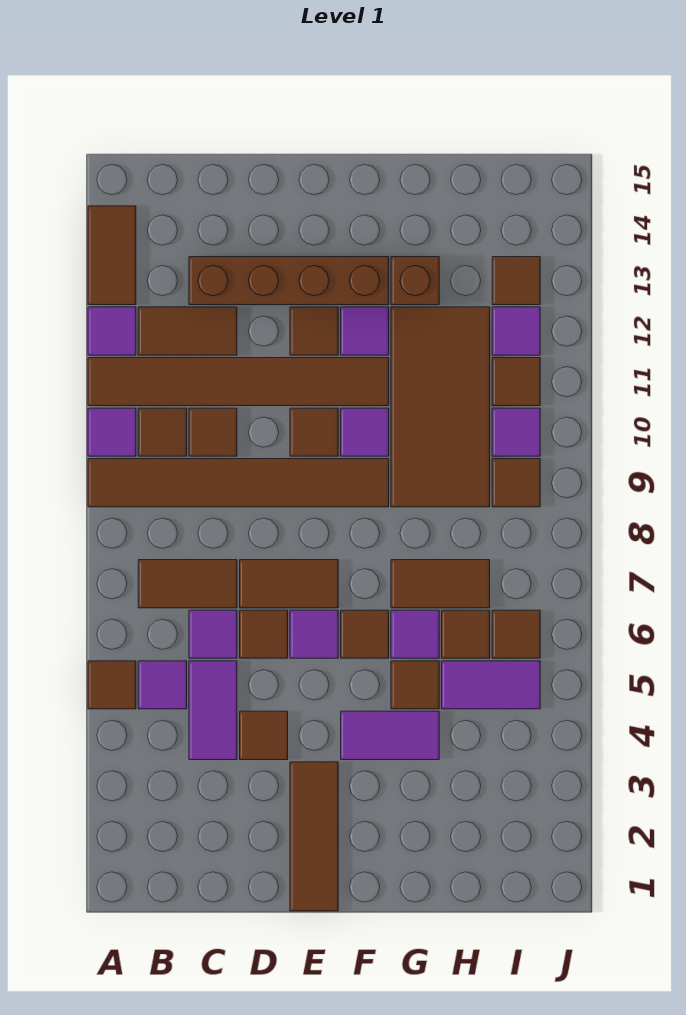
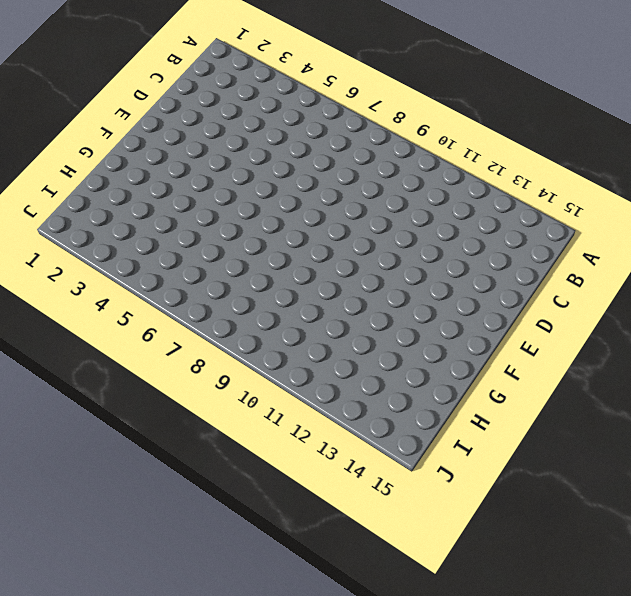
none -> brown tile A5 level 1
none -> brown tile A9:F9 level 1
none -> purple tile A10 level 1
none -> brown tile A11:F11 level 1

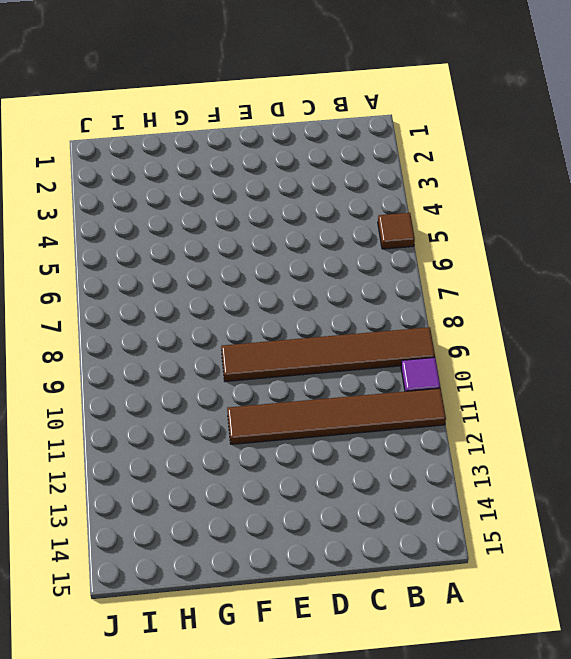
none -> purple tile A12 level 1
none -> brown tile A13:A14 level 1
none -> purple tile B5 level 1
none -> brown tile B7:C7 level 1

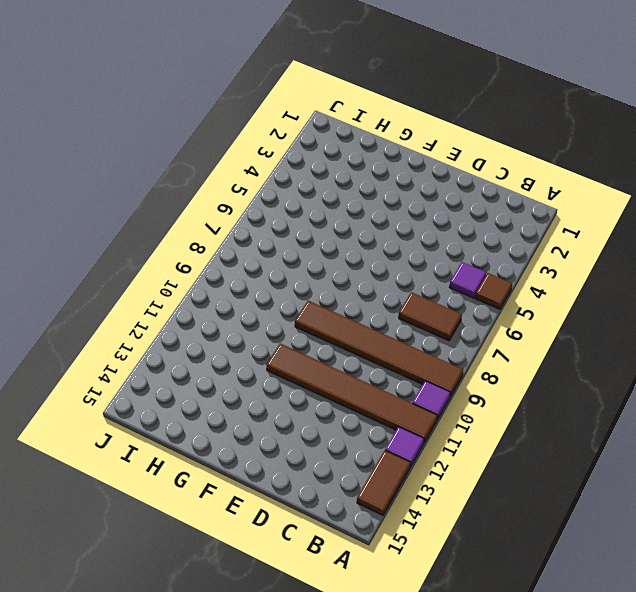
none -> brown tile B10 level 1
none -> brown tile B12:C12 level 1
none -> purple tile C4:C5 level 1
none -> purple tile C6 level 1

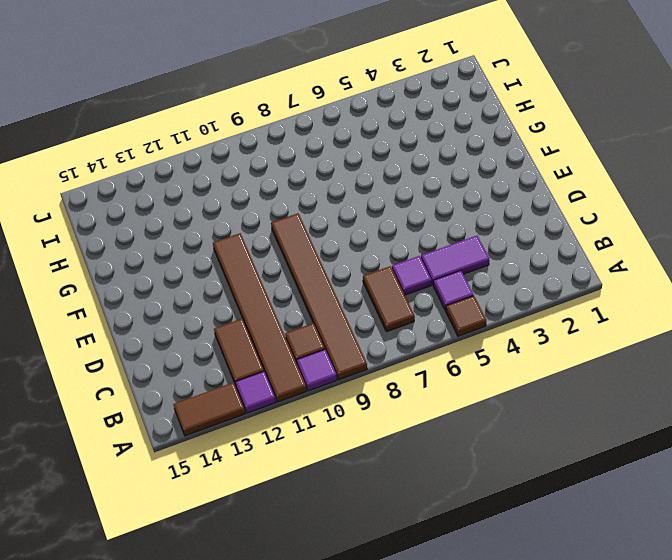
none -> brown tile C10 level 1
none -> brown brick C13:F13 level 1
none -> brown tile D4 level 1
none -> brown tile D6 level 1

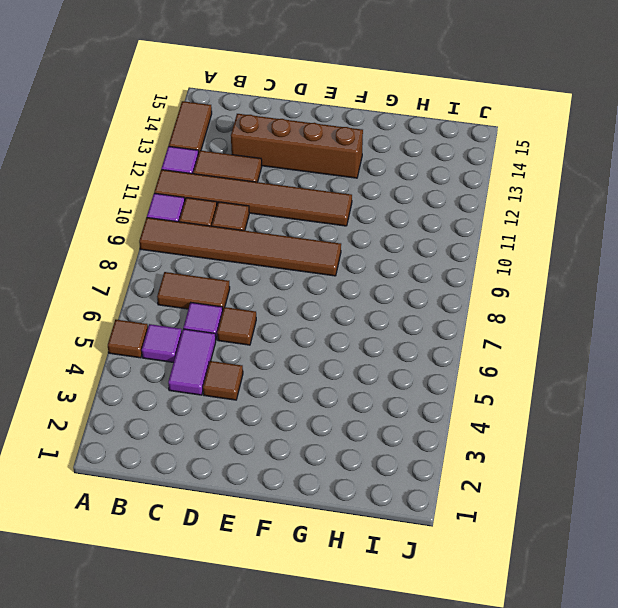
none -> brown tile D7:E7 level 1
none -> brown tile E1:E3 level 1
none -> purple tile E6 level 1
none -> brown tile E10 level 1

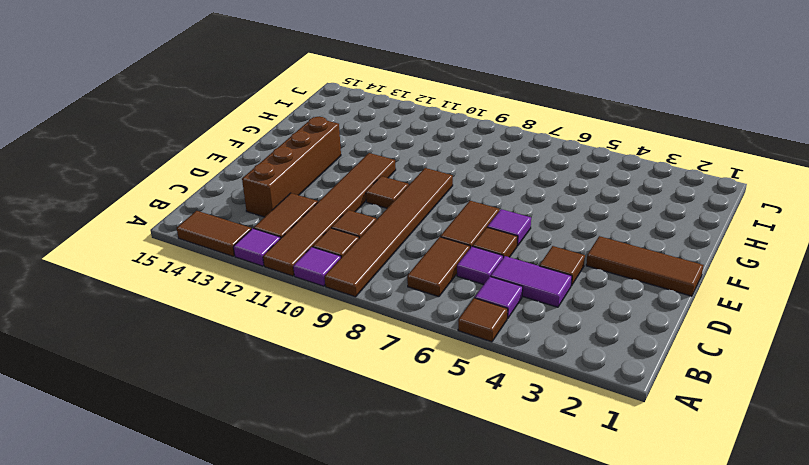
none -> brown tile E12 level 1
none -> purple tile F4:G4 level 1
none -> brown tile F6 level 1
none -> purple tile F10 level 1

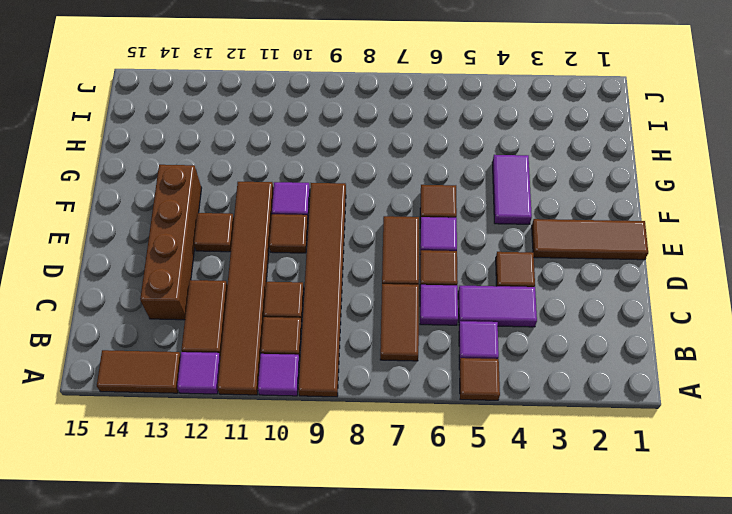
none -> purple tile F12 level 1
none -> brown tile G5 level 1
none -> purple tile G6 level 1
none -> brown tile G7:H7 level 1

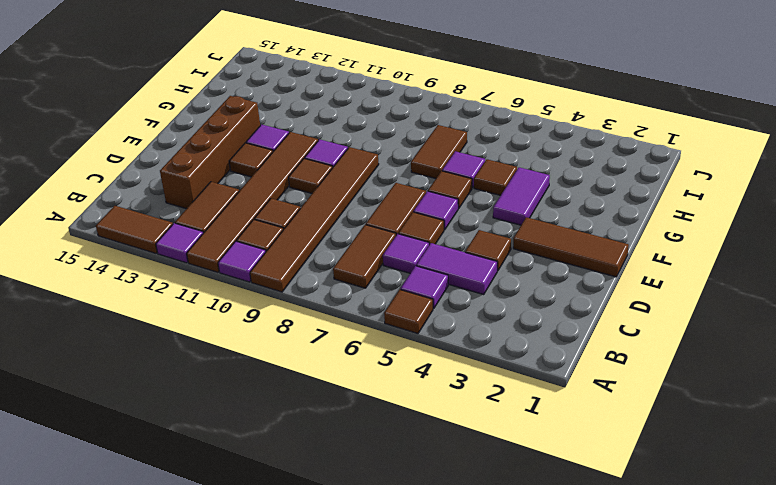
none -> brown tile G9:H12 level 1
none -> brown brick G13 level 1
none -> purple tile H5:I5 level 1
none -> brown tile H6 level 1

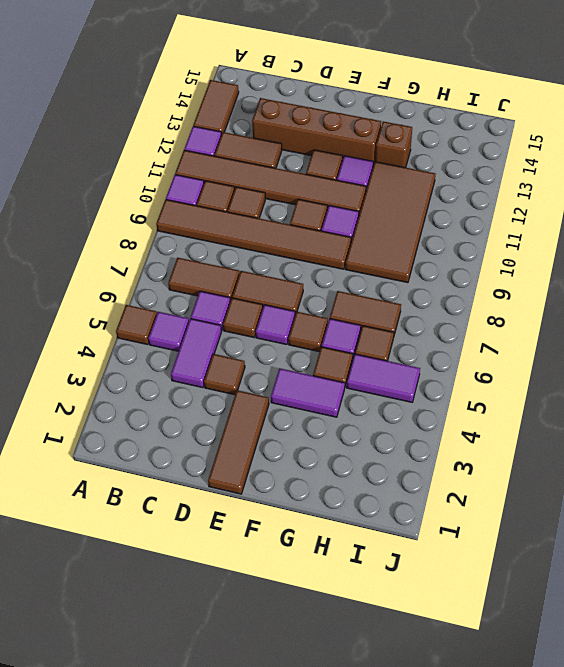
none -> brown tile I6 level 1
none -> brown tile I9 level 1
none -> purple tile I10 level 1
none -> brown tile I11 level 1

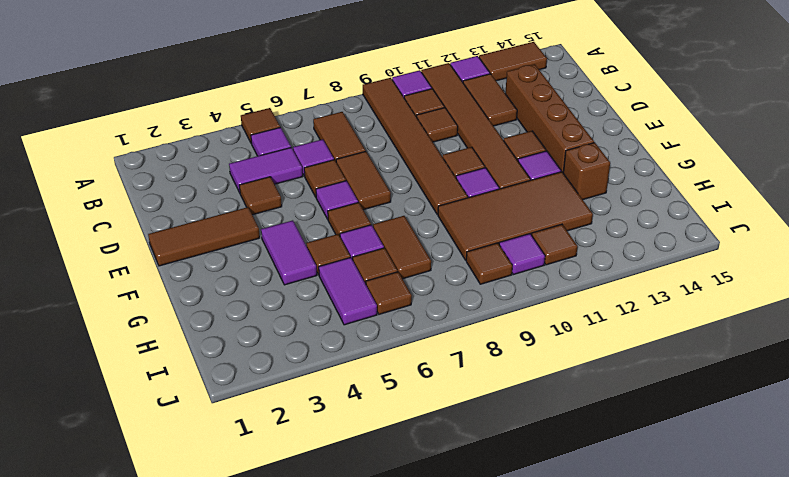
none -> purple tile I12 level 1
none -> brown tile I13 level 1

